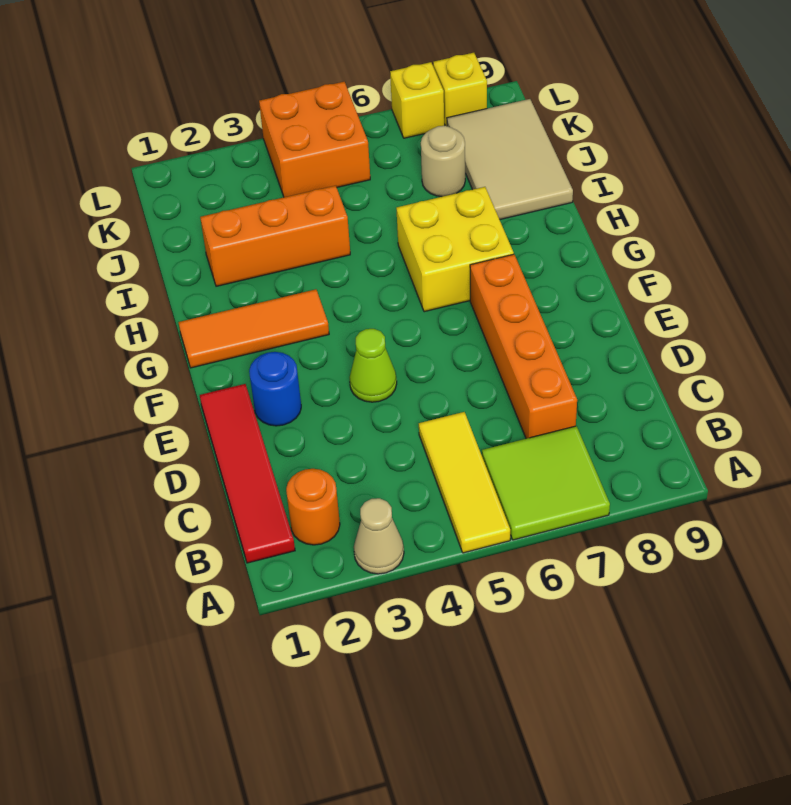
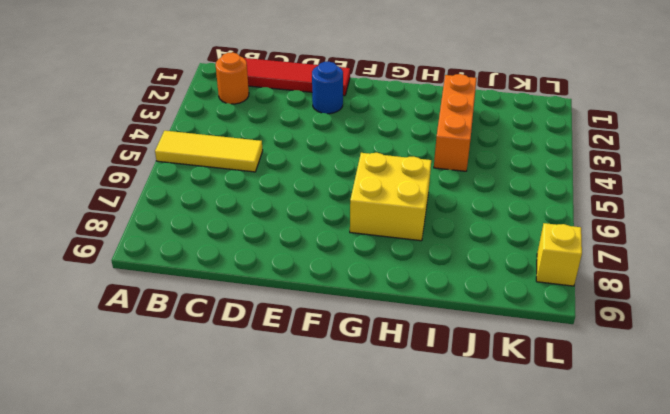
none -> tan cone A3 level 1
none -> lime tile A6:B7 level 1
none -> orange brick C7:F7 level 1

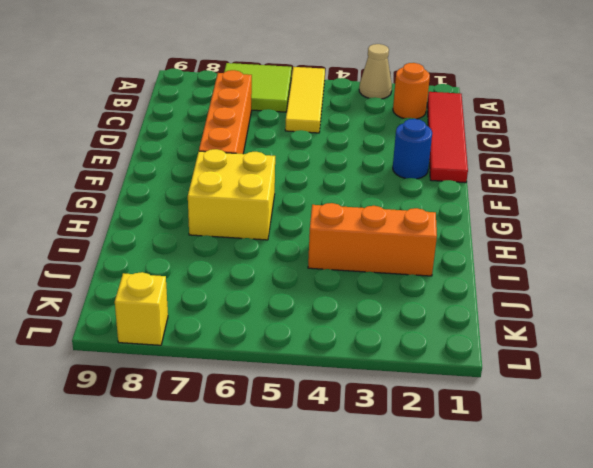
none -> lime cone E4 level 1
none -> orange tile G1:G3 level 1
none -> tan tile I8:K9 level 1

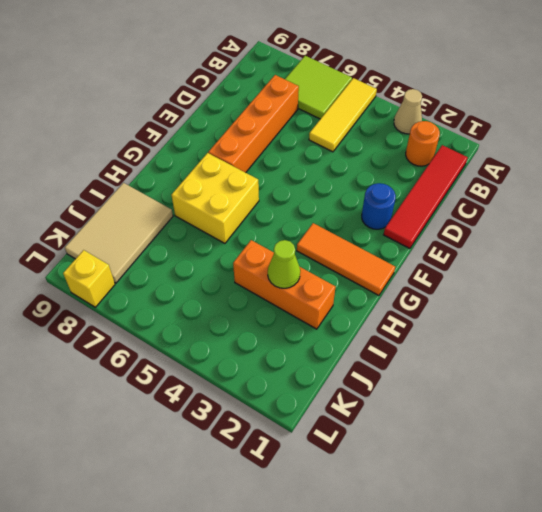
lime cone I3 level 2 -> lime cone E4 level 1
none -> tan round brick J7 level 1
none -> orange brick K4:L5 level 1
none -> yellow brick L7 level 1

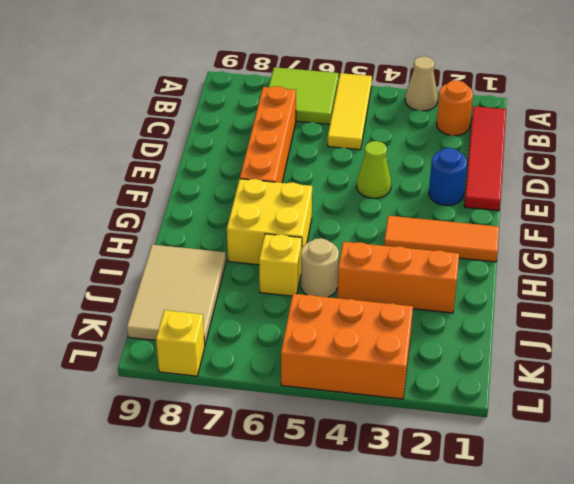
tan round brick I5 level 1 -> tan round brick J7 level 1
yellow brick I6 level 1 -> yellow brick L7 level 1
orange brick K3:L5 level 1 -> orange brick K4:L5 level 1

